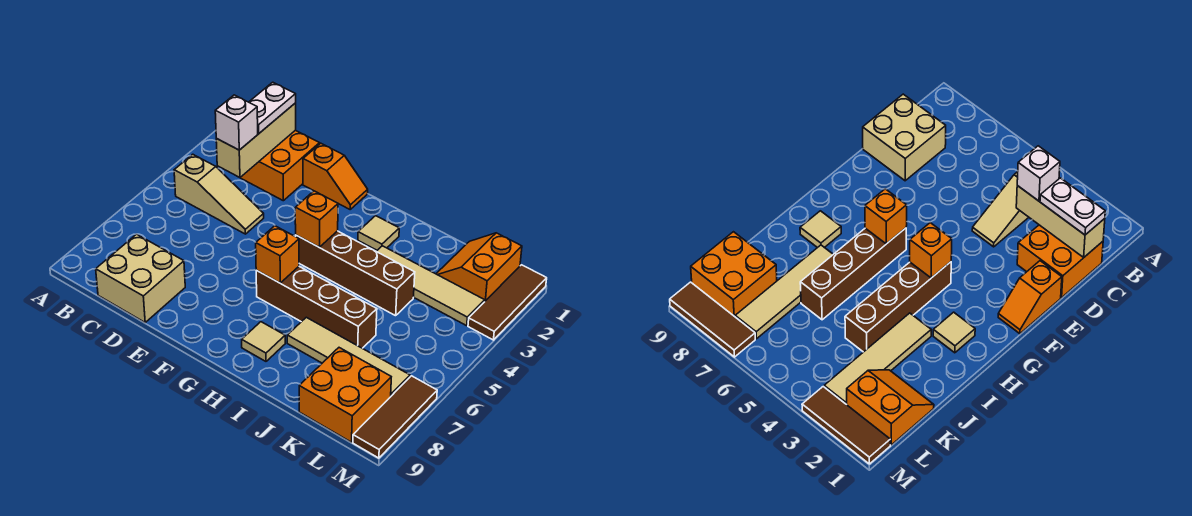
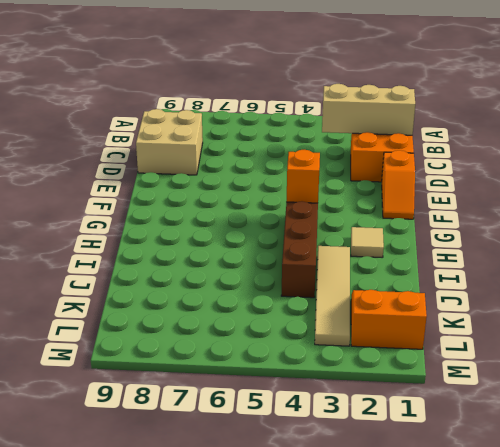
none -> tan slope B4:D4 level 1 top B
none -> brown brick G6:J6 level 1
none -> tan tile H8 level 1

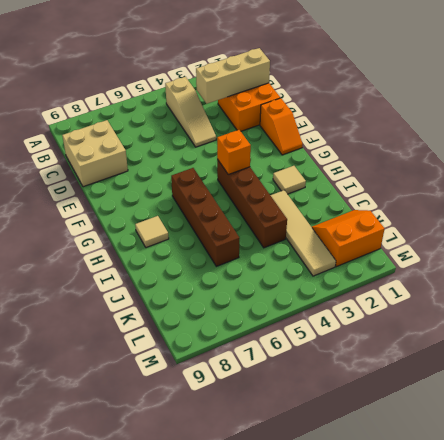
none -> tan tile I7:L7 level 1
none -> orange brick K8:L9 level 1
none -> brown tile M1:M3 level 1

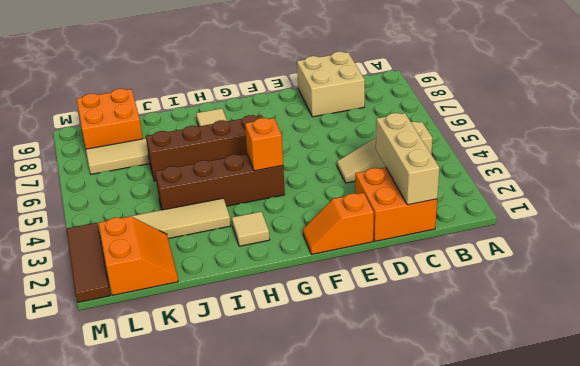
none -> brown tile M7:M9 level 1
none -> orange brick G6 level 2
none -> white plate C1:C2 level 3

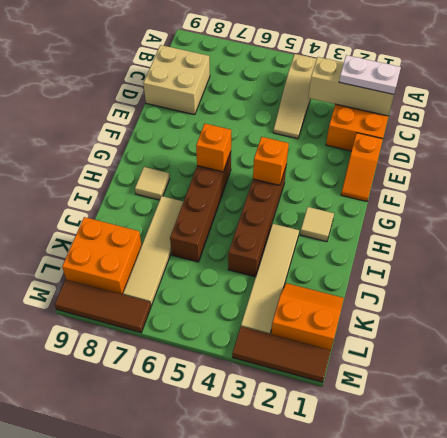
none -> white brick C3 level 3

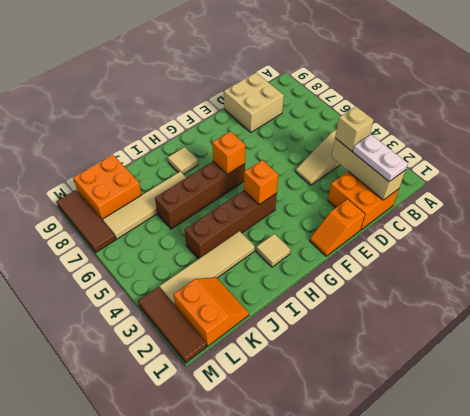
tan brick C3 level 3 -> white brick C3 level 3

